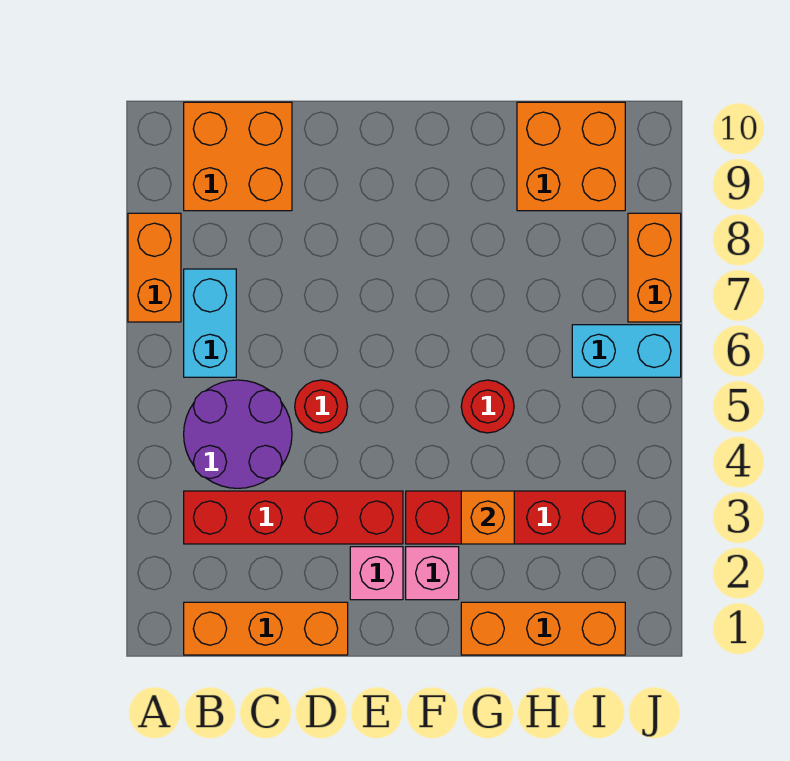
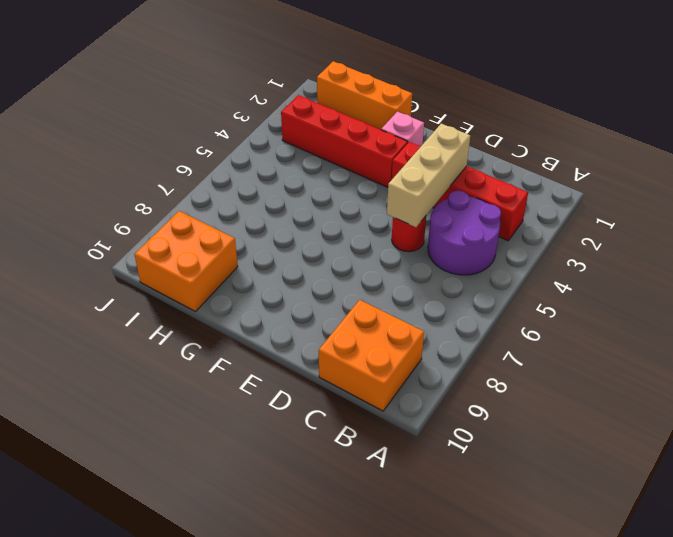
tan brick D3:D5 level 2 -> none
none -> orange brick A7:A8 level 1
none -> orange brick B1:D1 level 1
none -> cyan brick B6:B7 level 1

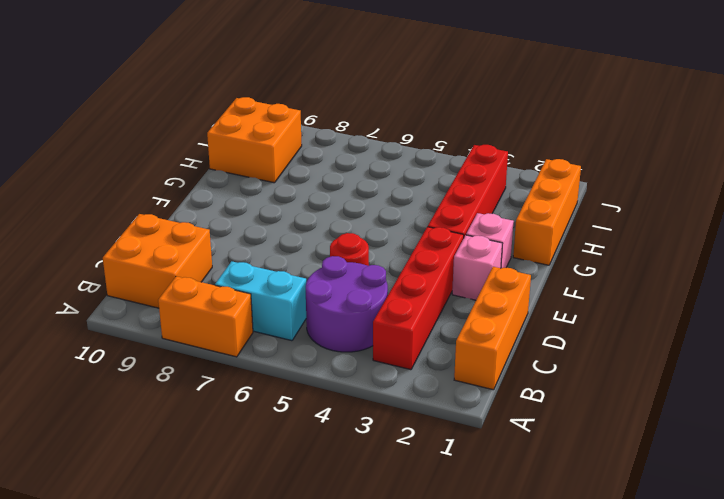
none -> red round brick G5 level 1
none -> cyan brick I6:J6 level 1
none -> orange brick J7:J8 level 1

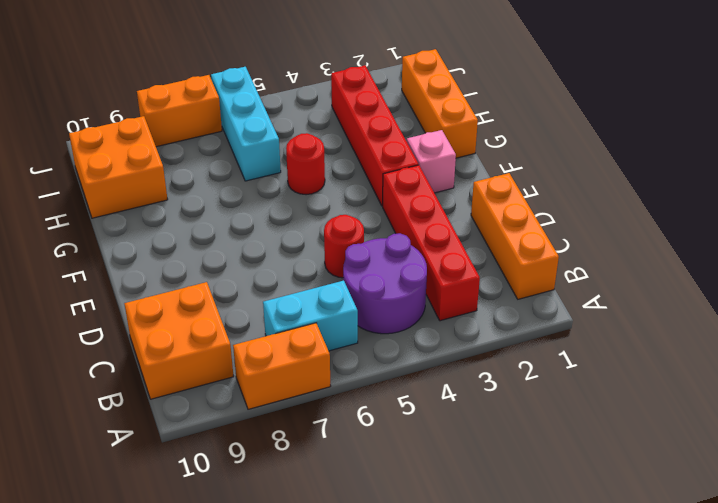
cyan brick H6:J6 level 1 -> cyan brick I6:J6 level 1
none -> pink brick E2 level 1
none -> orange brick G3 level 2

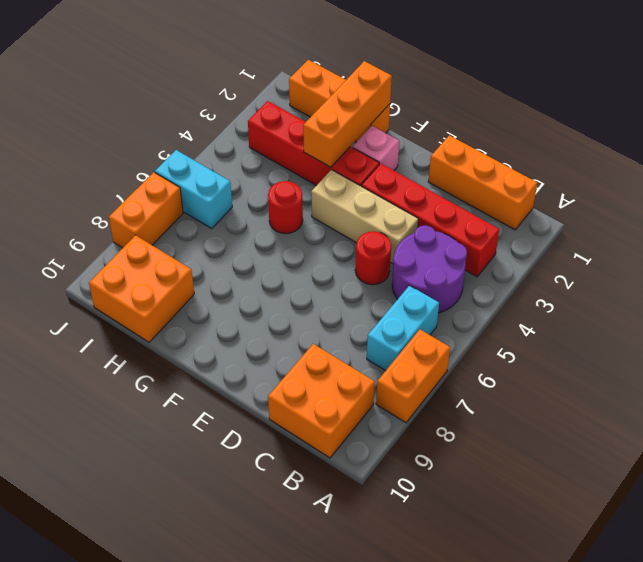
tan brick D4:F4 level 1 -> none
orange brick G1:G3 level 2 -> orange brick G3 level 2
none -> pink brick E2 level 1

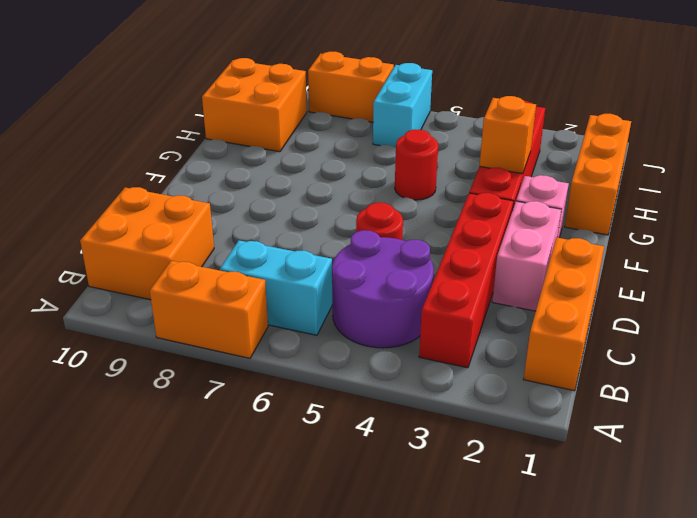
pink brick D2:E2 level 1 -> pink brick E2 level 1

